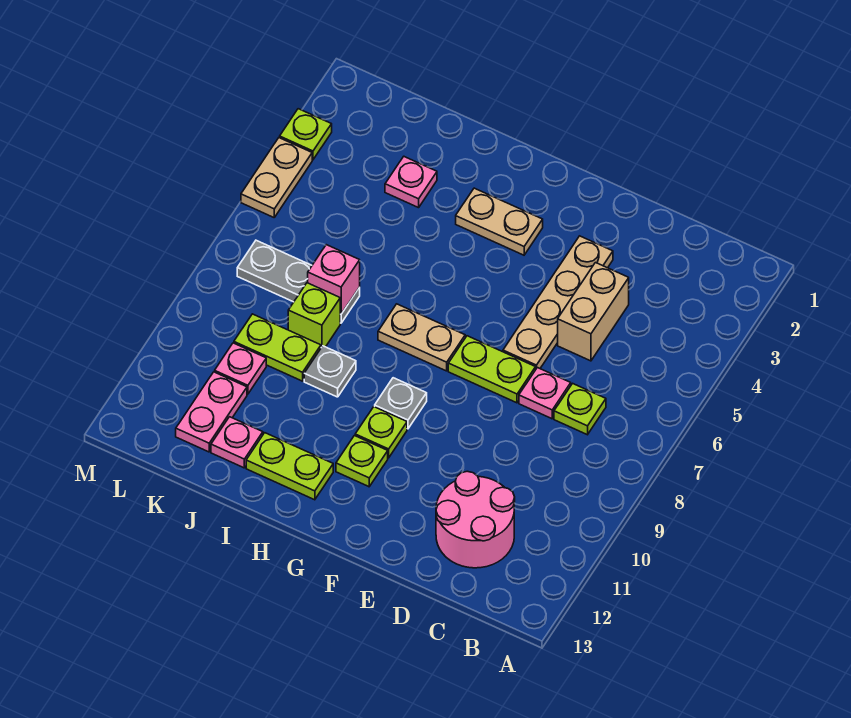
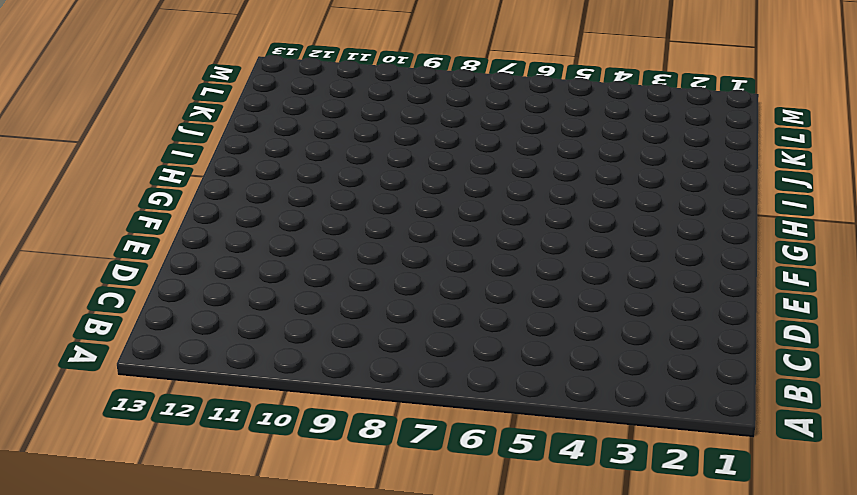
none -> lime plate C7 level 1
none -> pink round brick C11:D12 level 1
none -> tan brick D4:D5 level 1

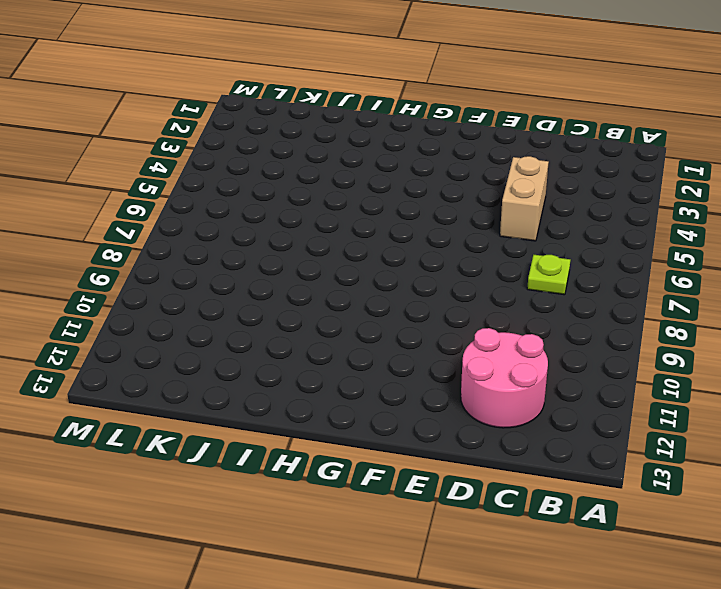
none -> pink plate D7 level 1
none -> tan plate E3:E6 level 1
none -> lime plate E7:F7 level 1

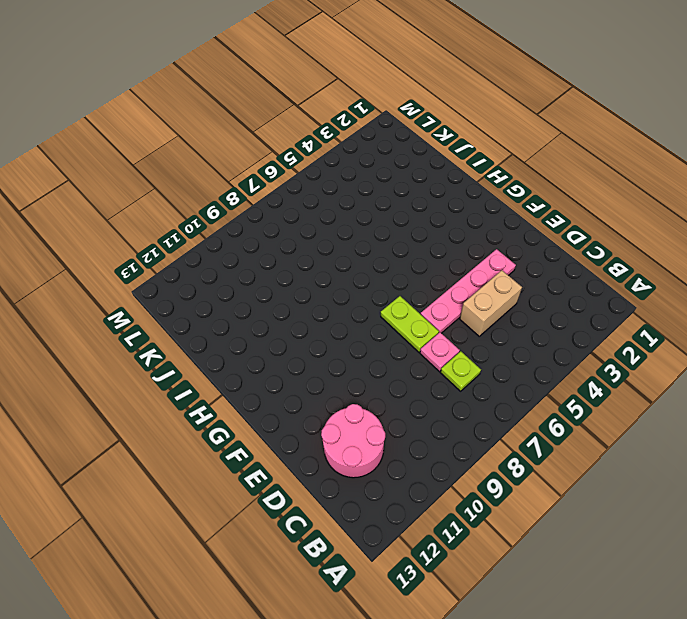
pink plate E3:E6 level 1 -> tan plate E3:E6 level 1
none -> tan plate G3:H3 level 1
none -> tan plate G7:H7 level 1
none -> grey plate G9 level 1

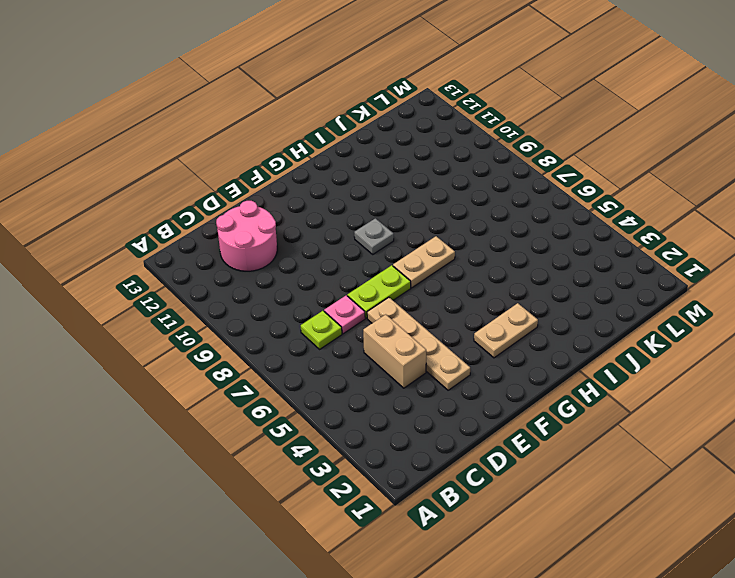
none -> lime plate G10 level 1
none -> lime plate G11 level 1
none -> lime plate H12:I12 level 1

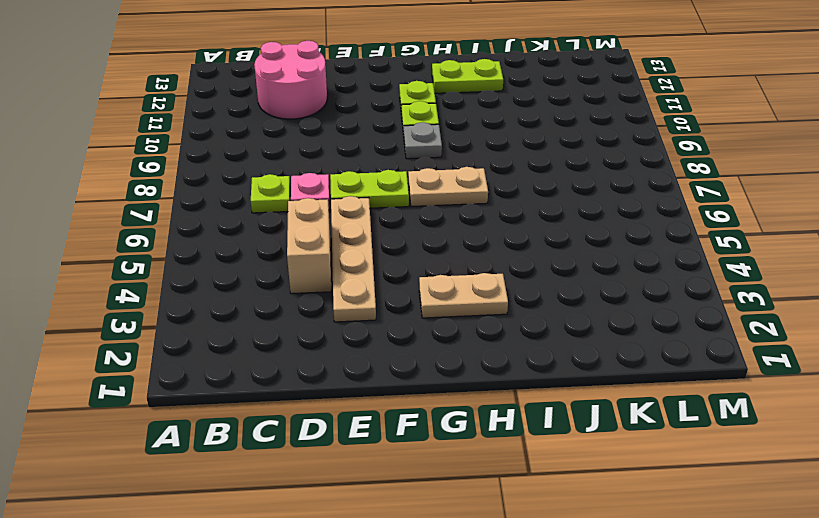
none -> grey plate I9 level 1
none -> pink plate J3 level 1
none -> grey plate J7:L7 level 1

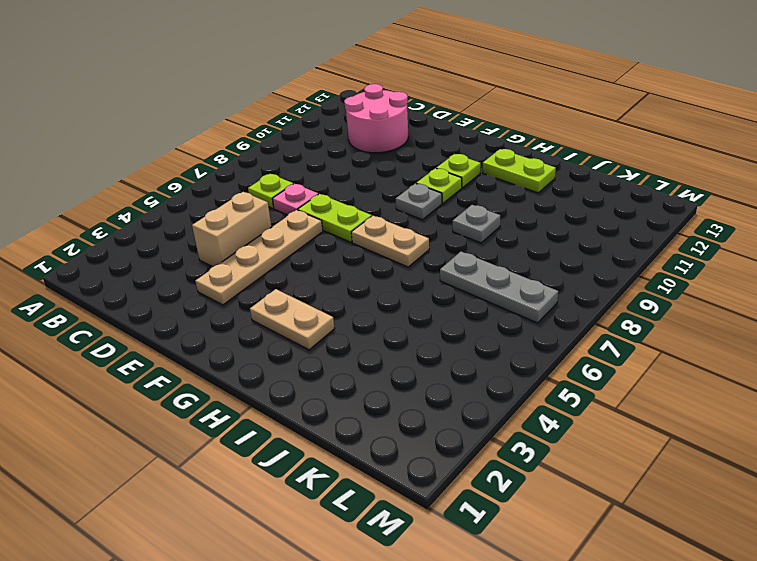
none -> pink plate J3 level 1
none -> lime brick J8 level 1
none -> lime plate J9:K9 level 1

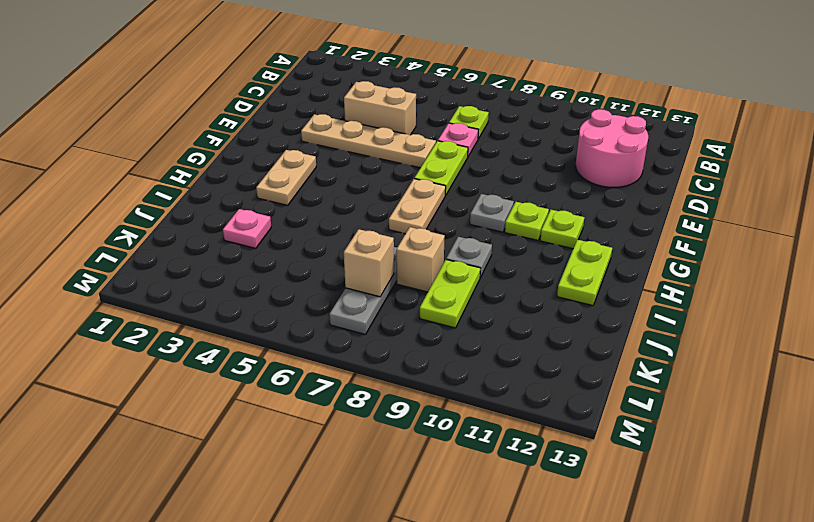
tan brick J8 level 1 -> lime brick J8 level 1
tan brick K7 level 2 -> none
none -> pink plate J12 level 1
none -> pink plate K10 level 1
none -> pink plate K11:K12 level 1

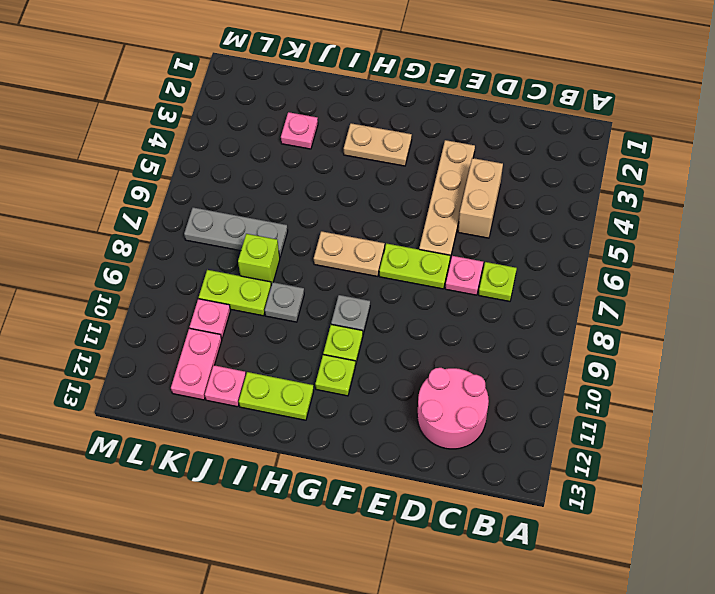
none -> lime plate M3 level 1
none -> tan plate M4:M5 level 1
none -> pink brick J7 level 2

